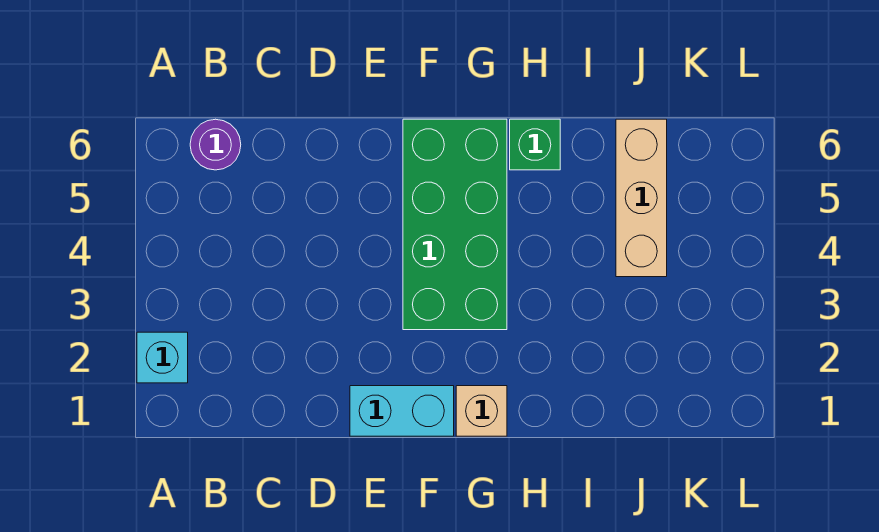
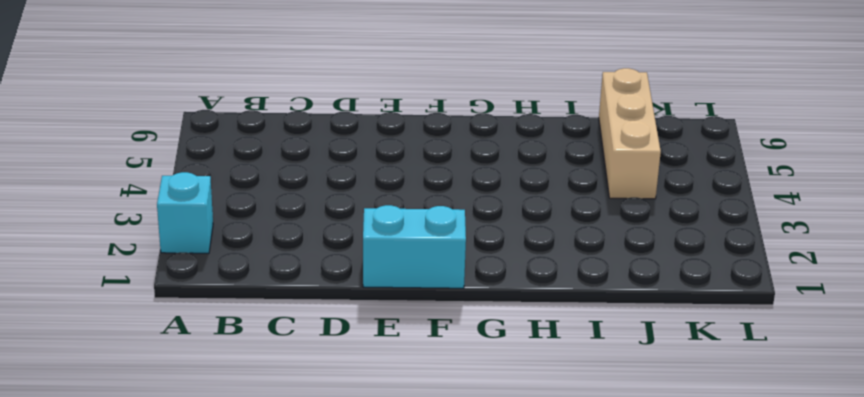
none -> purple round brick B6 level 1
none -> green brick F3:G6 level 1

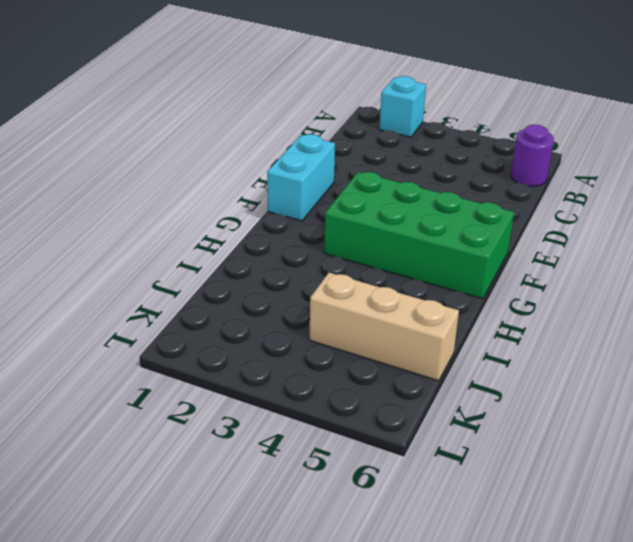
none -> tan brick G1 level 1
none -> green brick H6 level 1

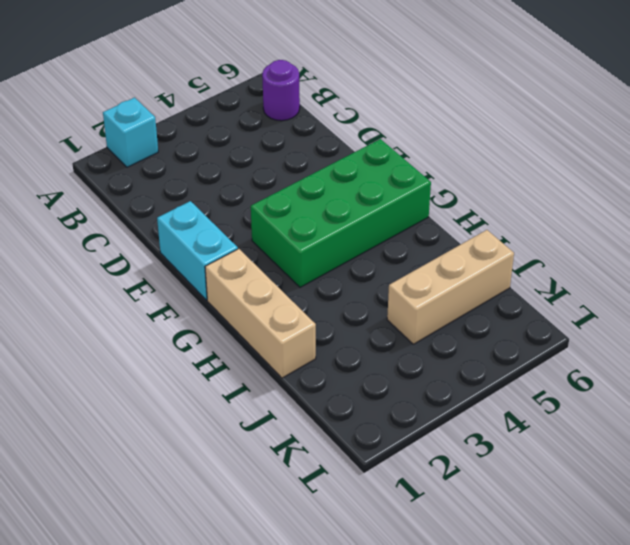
tan brick G1:I1 level 1 -> tan brick G1 level 1
none -> green brick H6 level 1

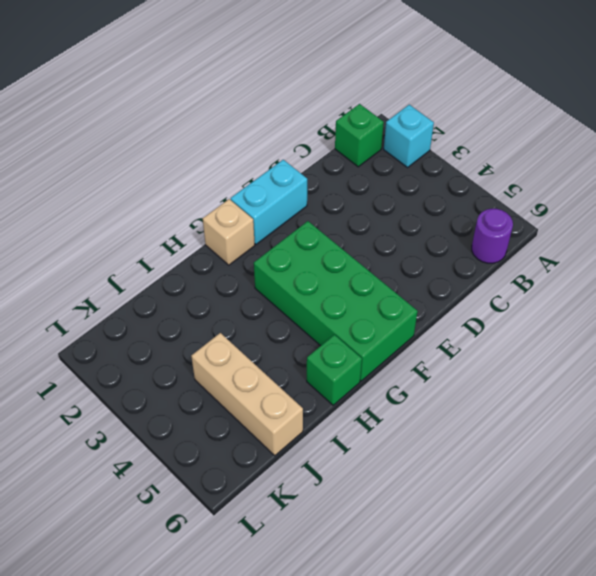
green brick B1 level 1 -> none

